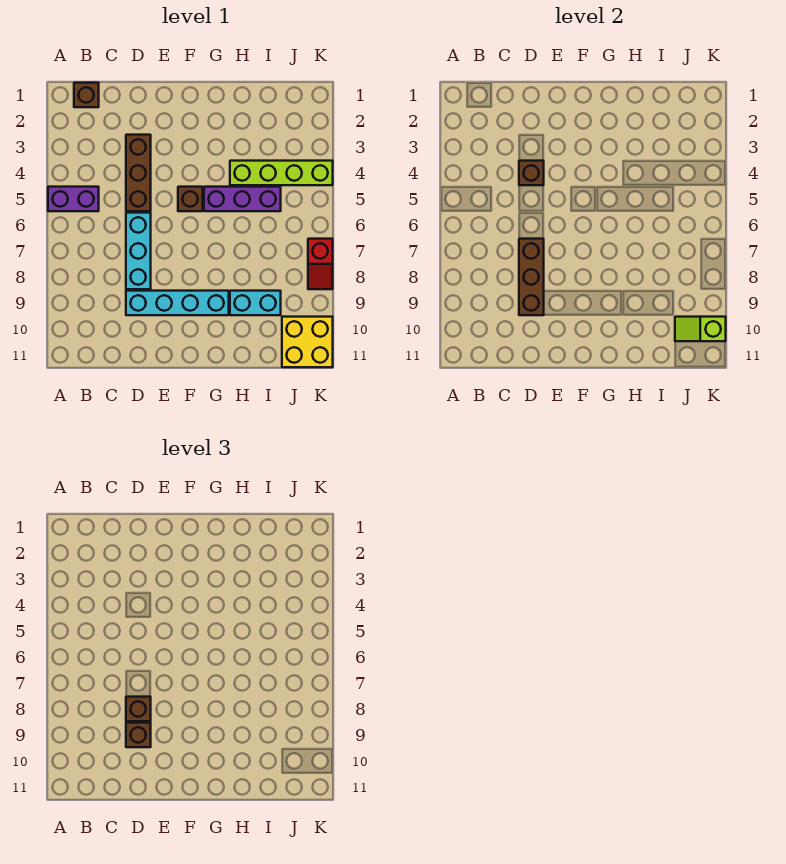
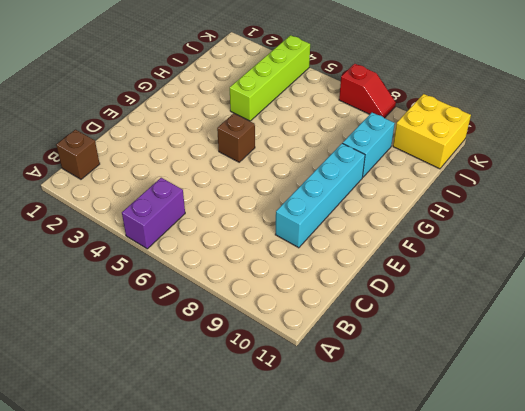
none -> brown brick D3:D5 level 1
none -> cyan brick D6:D8 level 1
none -> purple brick G5:I5 level 1

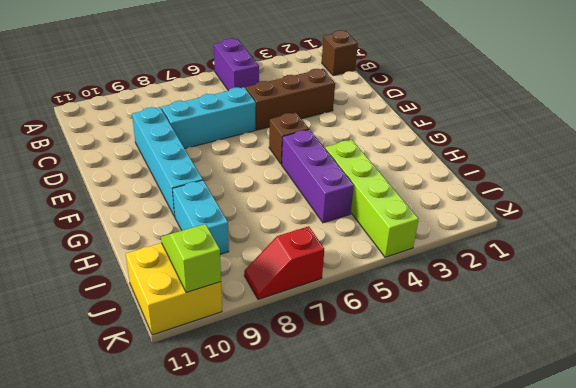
none -> brown brick D4 level 2
none -> brown brick D7:D9 level 2
none -> brown brick D8 level 3

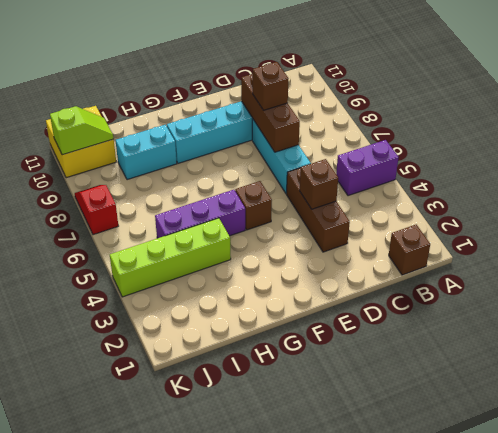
none -> brown brick D9 level 3

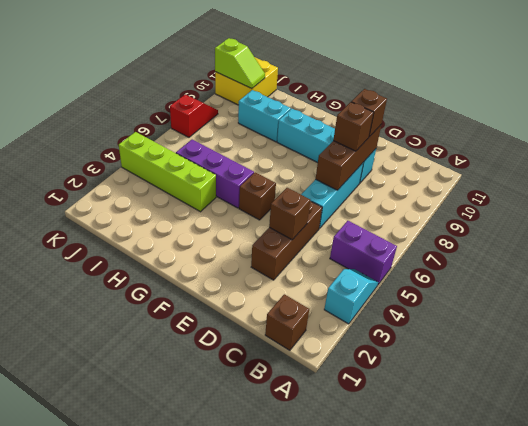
cyan slope A3:A4 level 1 top 3 -> none

